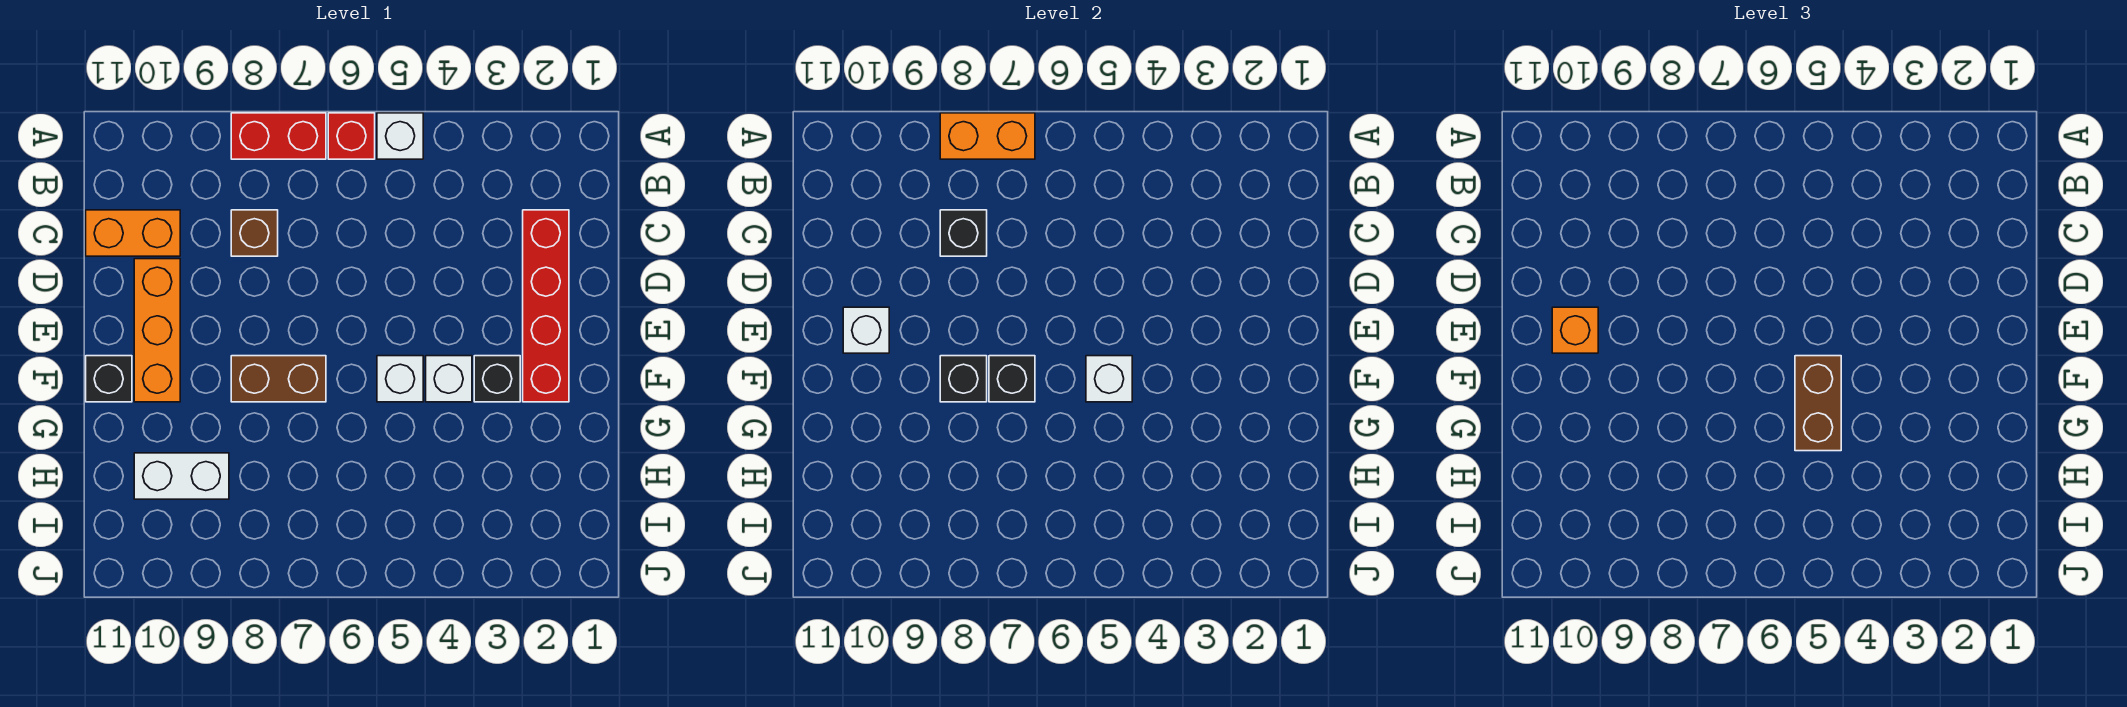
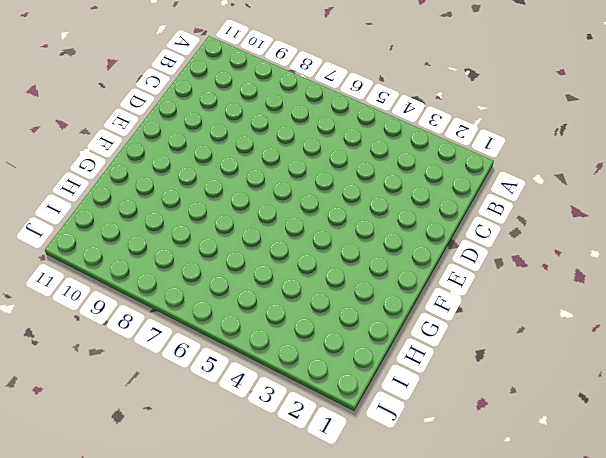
none -> white brick A5 level 1
none -> red brick A6 level 1
none -> red brick A7:A8 level 1

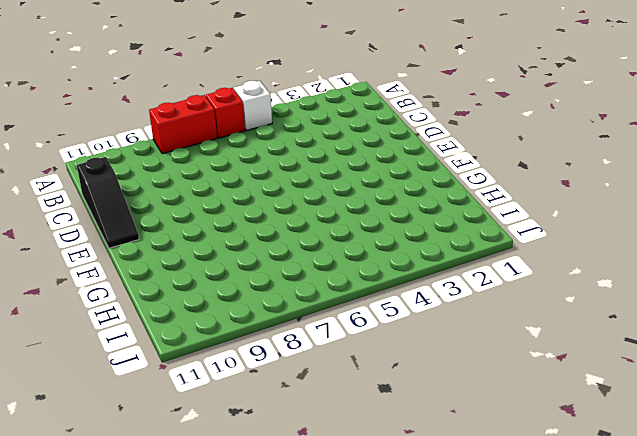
black slope C11:E11 level 1 top C -> orange brick C10:C11 level 1
none -> red brick C2:F2 level 1
none -> brown brick C8 level 1
none -> orange brick D10:F10 level 1

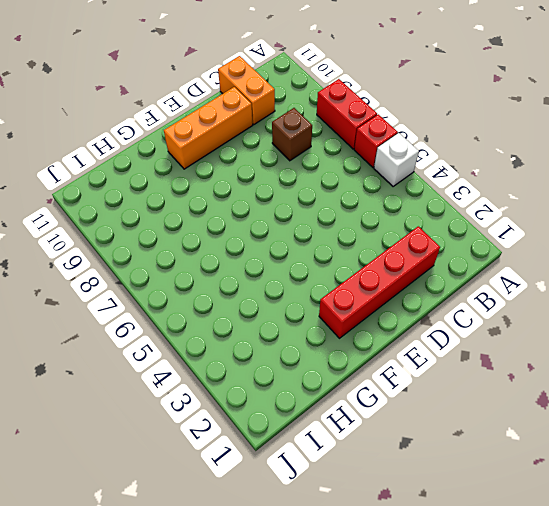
none -> black brick F3 level 1
none -> white brick F4 level 1
none -> white brick F5 level 1

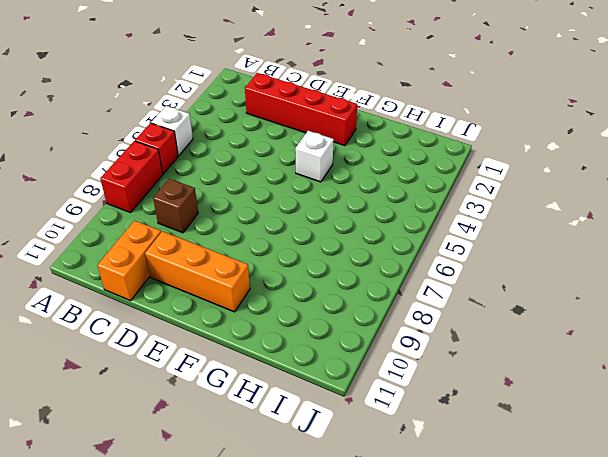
none -> black brick F3 level 1
none -> white brick F5 level 1
none -> brown brick F7:F8 level 1

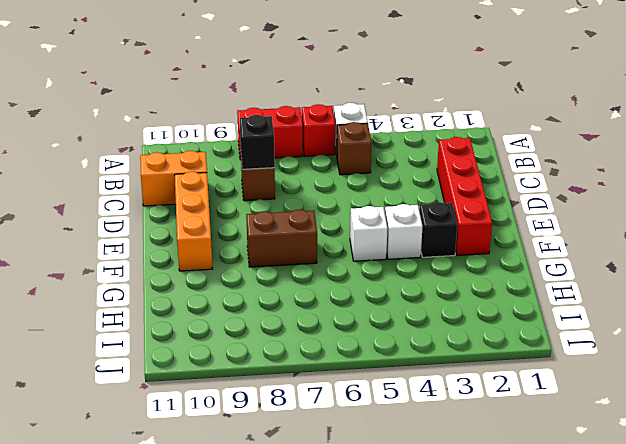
brown brick B5 level 1 -> none
none -> black brick F11 level 1
none -> white brick H9:H10 level 1
none -> orange brick A7:A8 level 2

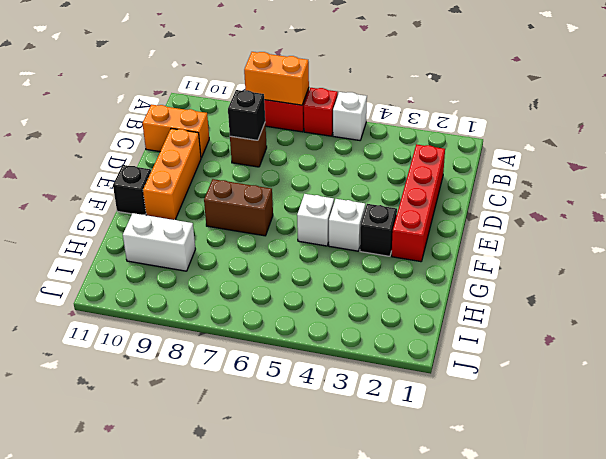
none -> white brick E10 level 2
none -> white brick F5 level 2
none -> black brick F7 level 2

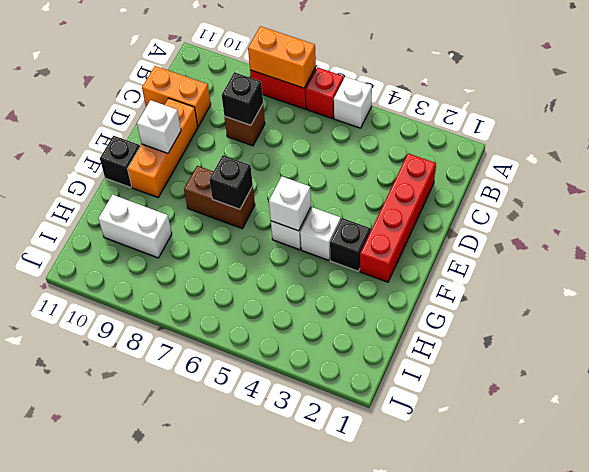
none -> black brick F8 level 2
none -> orange brick E10 level 3
none -> brown brick F5:G5 level 3

